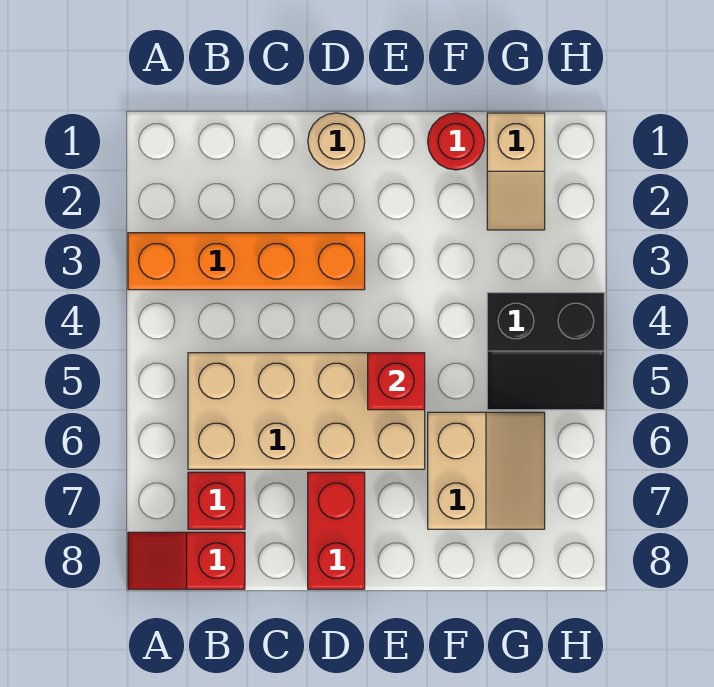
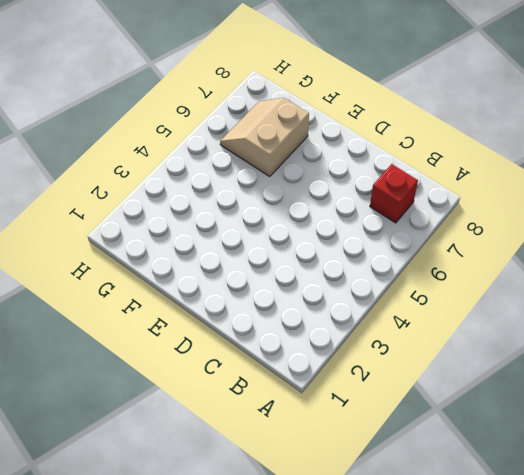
none -> orange brick A3:D3 level 1
none -> red slope A8:B8 level 1 top B

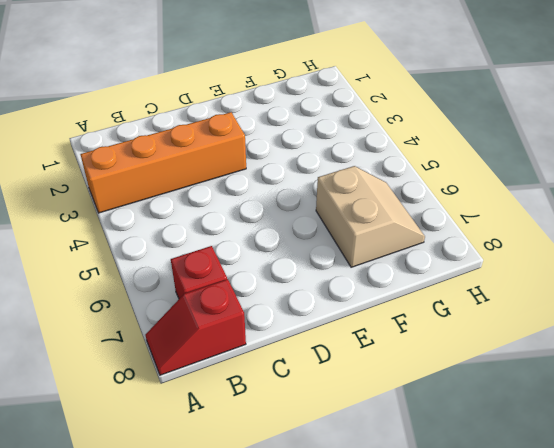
none -> tan brick B5:E6 level 1
none -> tan round brick D1 level 1

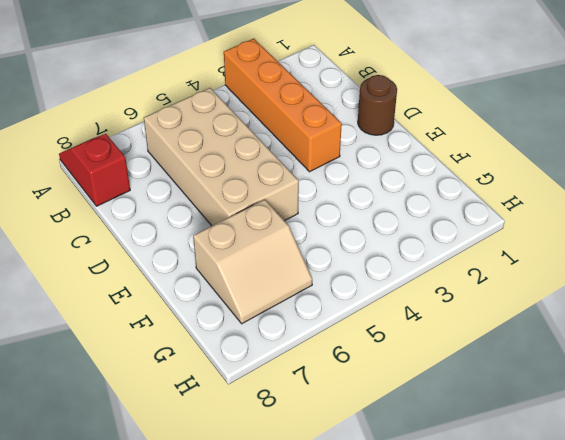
brown round brick D1 level 1 -> tan round brick D1 level 1
none -> red brick B7 level 1
none -> red brick D7:D8 level 1

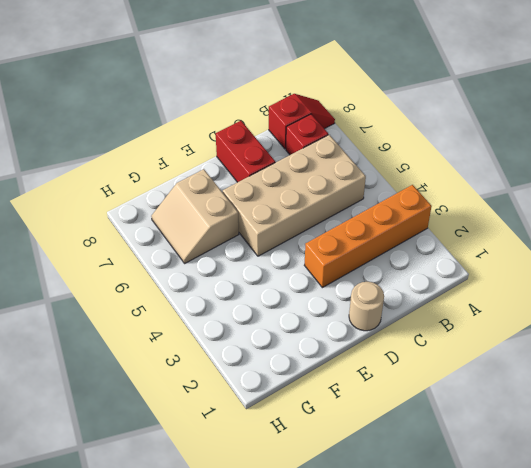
none -> red round brick F1 level 1
none -> tan slope G1:G2 level 1 top 1

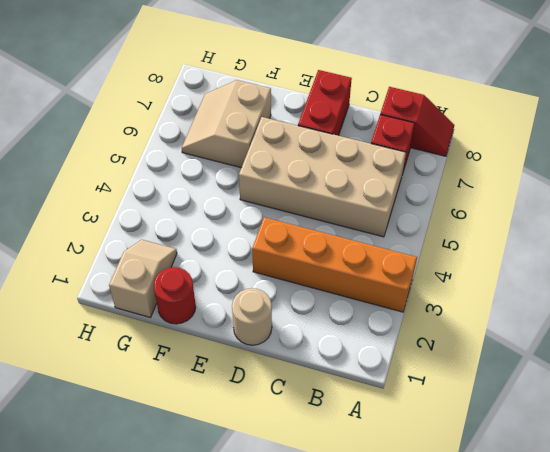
none -> black slope G4:H5 level 1 top 4
none -> red brick E5 level 2

